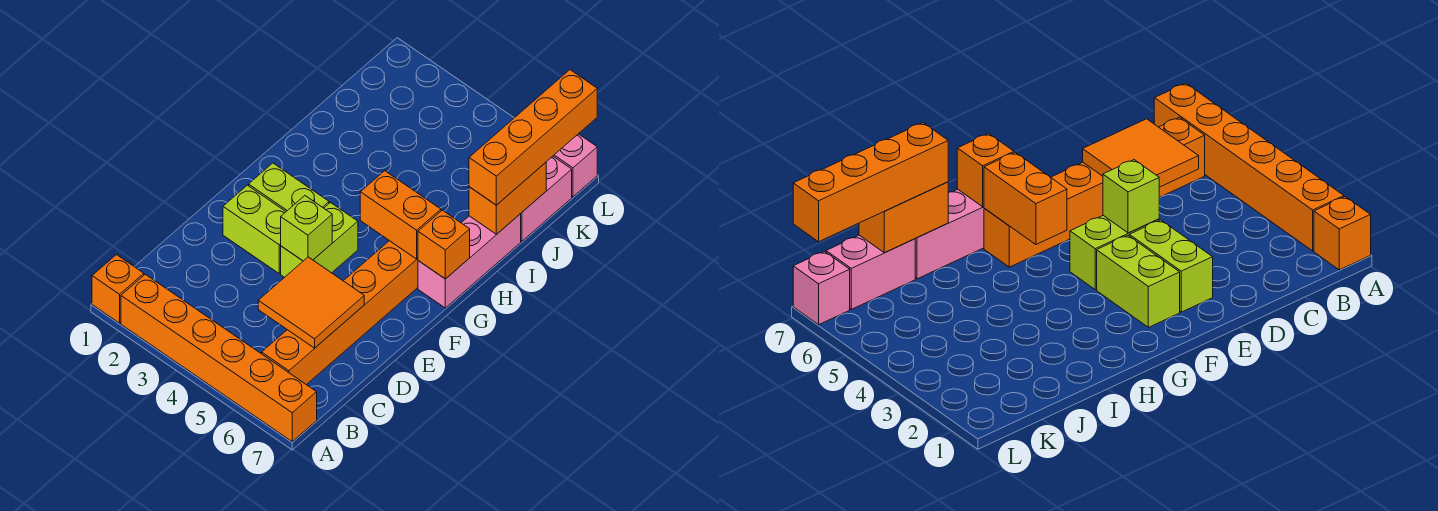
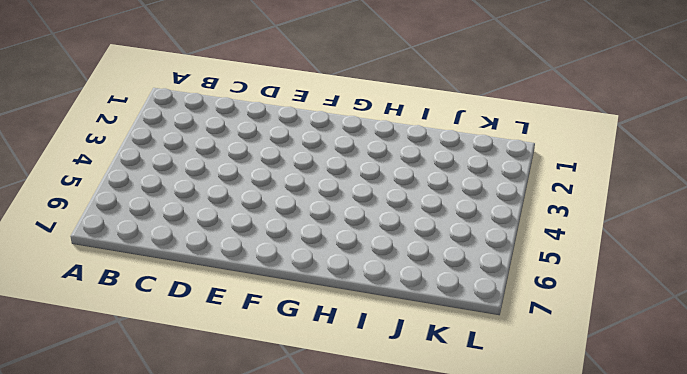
none -> orange brick A1 level 1
none -> orange brick A2:A7 level 1
none -> orange brick B6:G6 level 1

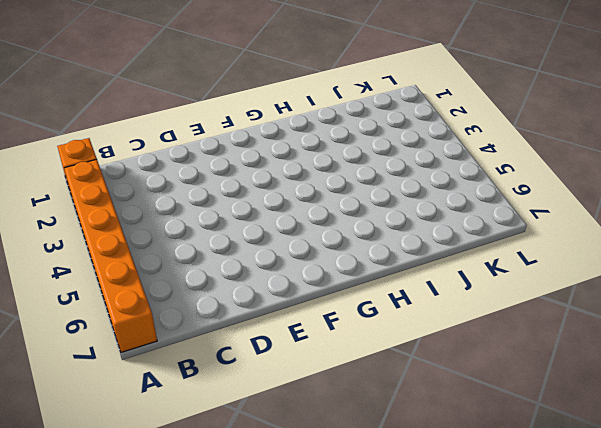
none -> orange brick B6:G6 level 1
none -> lime brick E2:E3 level 1
none -> lime brick E4:F4 level 1

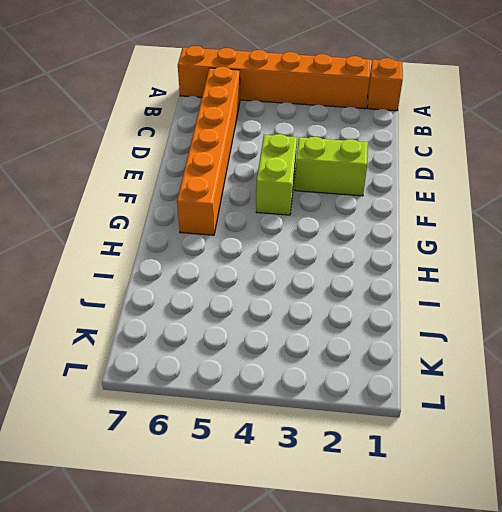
none -> lime brick F2:F3 level 1
none -> pink brick G7:I7 level 1
none -> pink brick J7:K7 level 1

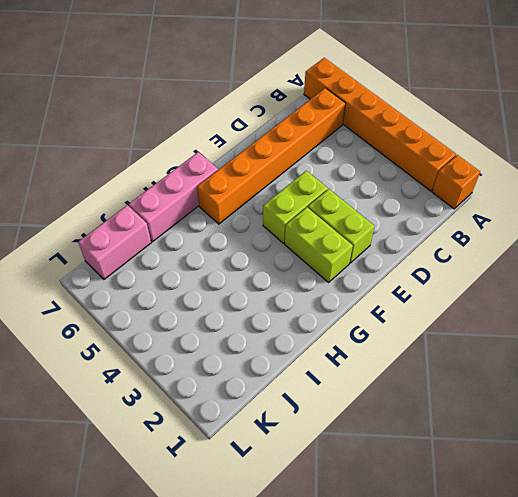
none -> pink brick L7 level 1
none -> orange tile C5:D6 level 2
none -> lime brick E4 level 2

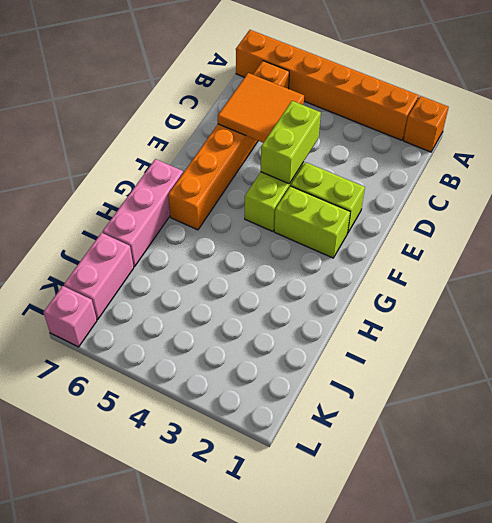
lime brick D4:E4 level 2 -> lime brick E4 level 2
none -> orange brick G5:G6 level 2
none -> orange brick G7 level 2
none -> orange brick I7:J7 level 2

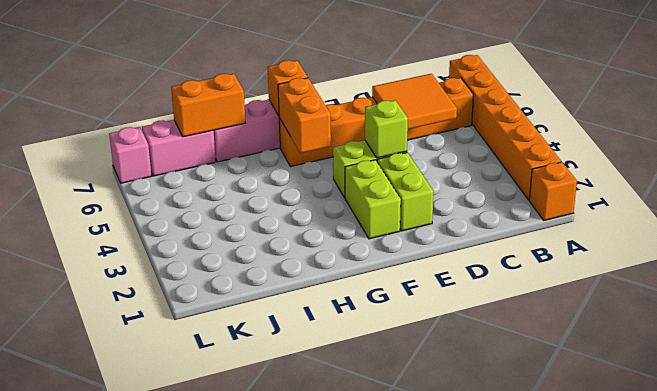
none -> orange brick I7:L7 level 3

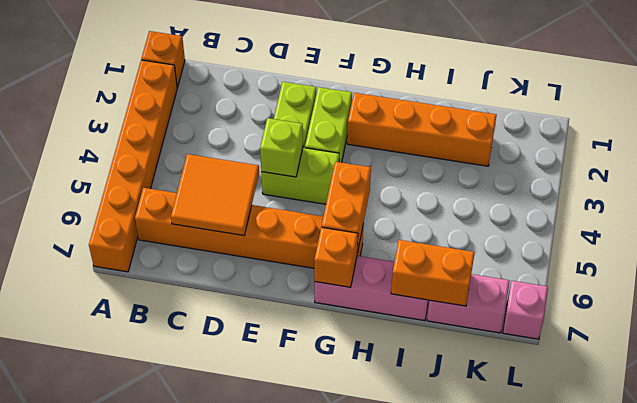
orange brick G2:J2 level 1 -> orange brick I7:L7 level 3

